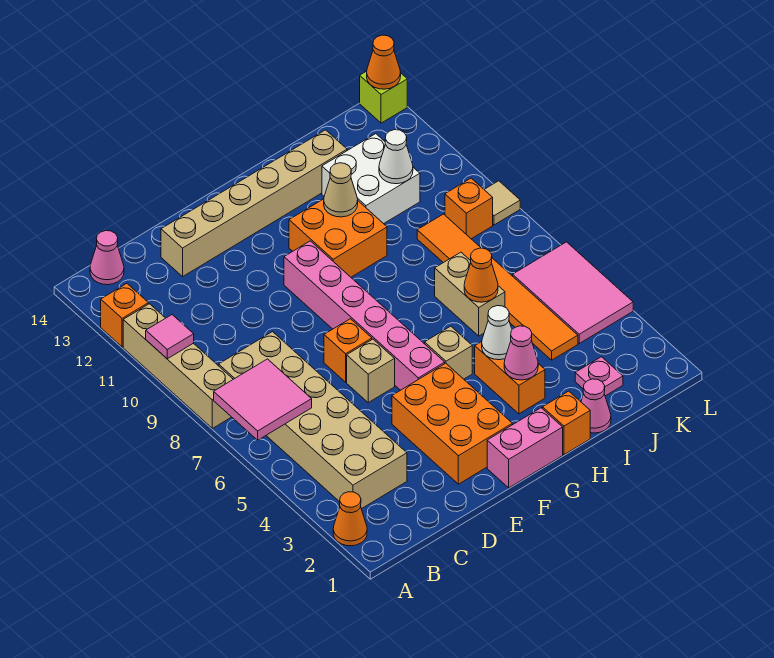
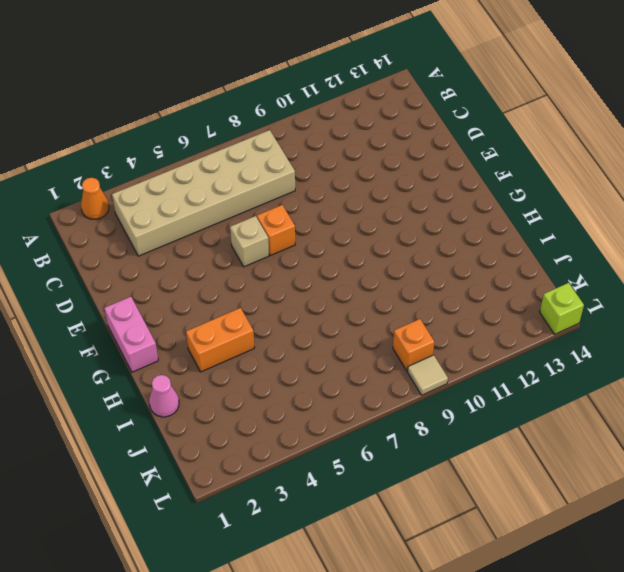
none -> tan brick A8:A11 level 1
none -> orange brick A12 level 1
none -> pink cone B14 level 1
none -> tan brick D13:I13 level 1

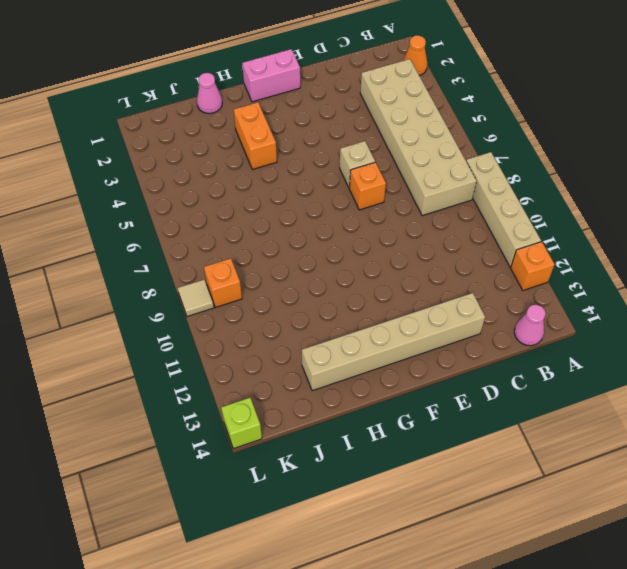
none -> orange brick E2:F4 level 1
none -> pink brick F5:F10 level 1
none -> tan brick G5 level 1
none -> orange brick G10:H11 level 1

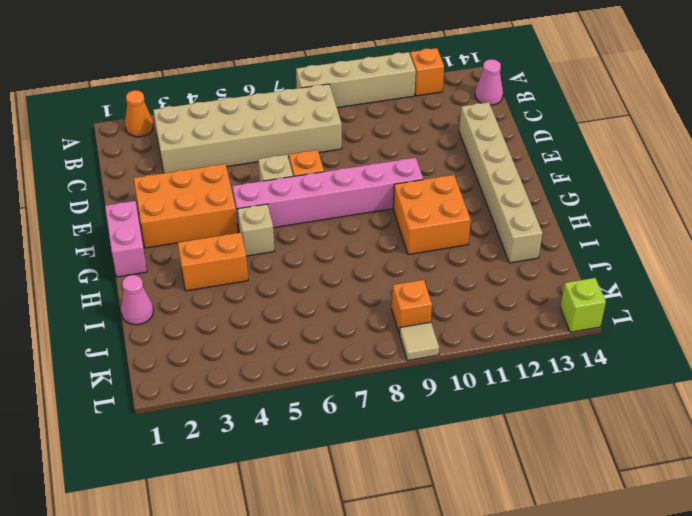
none -> orange brick H1 level 1
none -> tan brick I6:I7 level 1
none -> white brick I11:J12 level 1
none -> pink plate J2 level 1

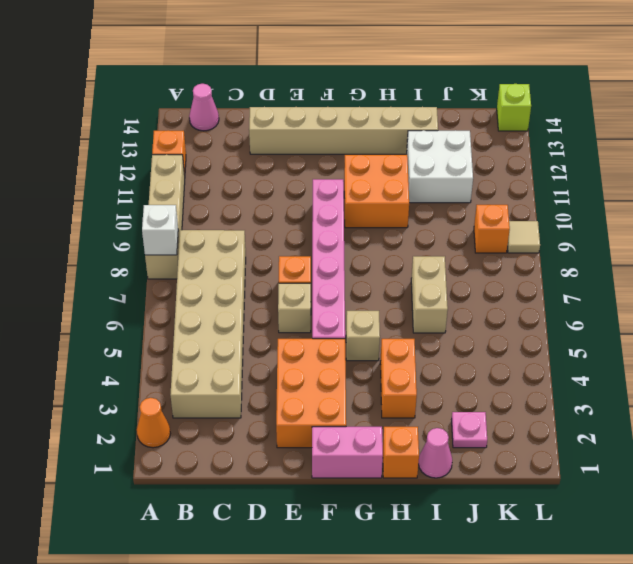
white brick A8 level 2 -> none
none -> orange tile J4:J9 level 1
none -> pink tile K4:L6 level 1
none -> pink tile A6:B7 level 2
none -> pink tile A10 level 2

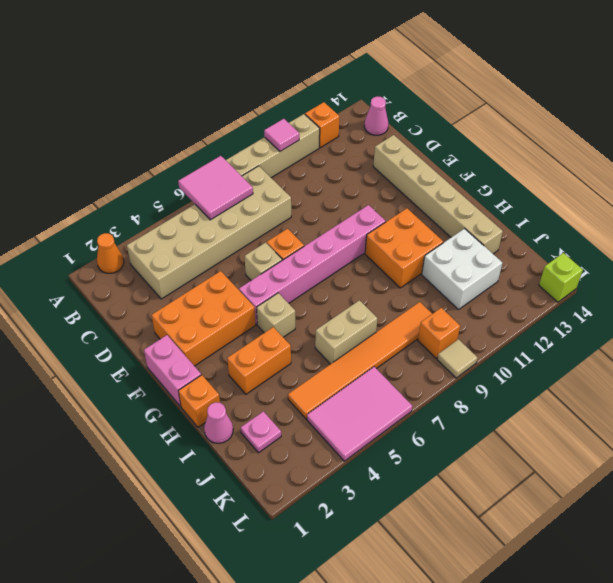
none -> pink cone H3 level 2
none -> white cone H4 level 2
none -> tan cone H11 level 2
none -> orange cone I6 level 2

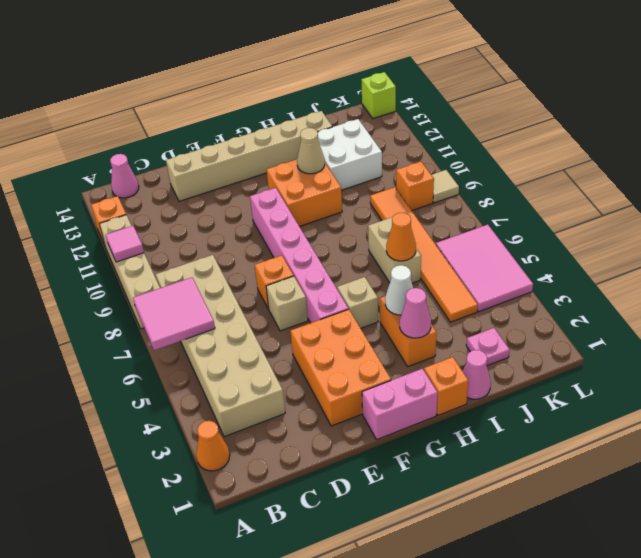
none -> white cone J11 level 2
none -> orange cone L14 level 2

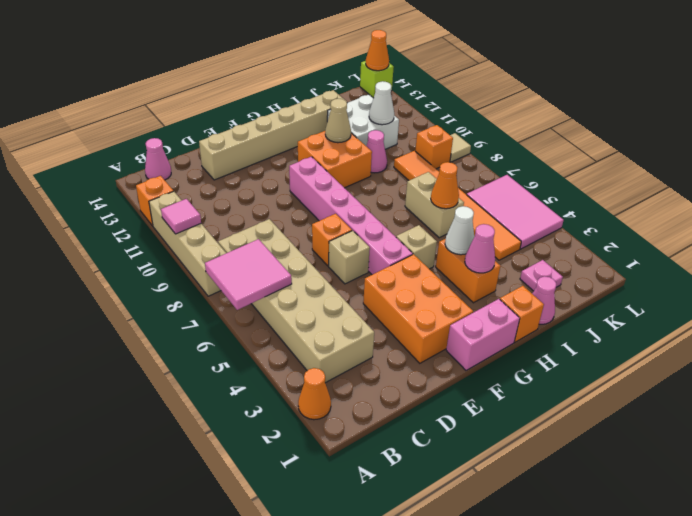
pink cone I10 level 1 -> none

